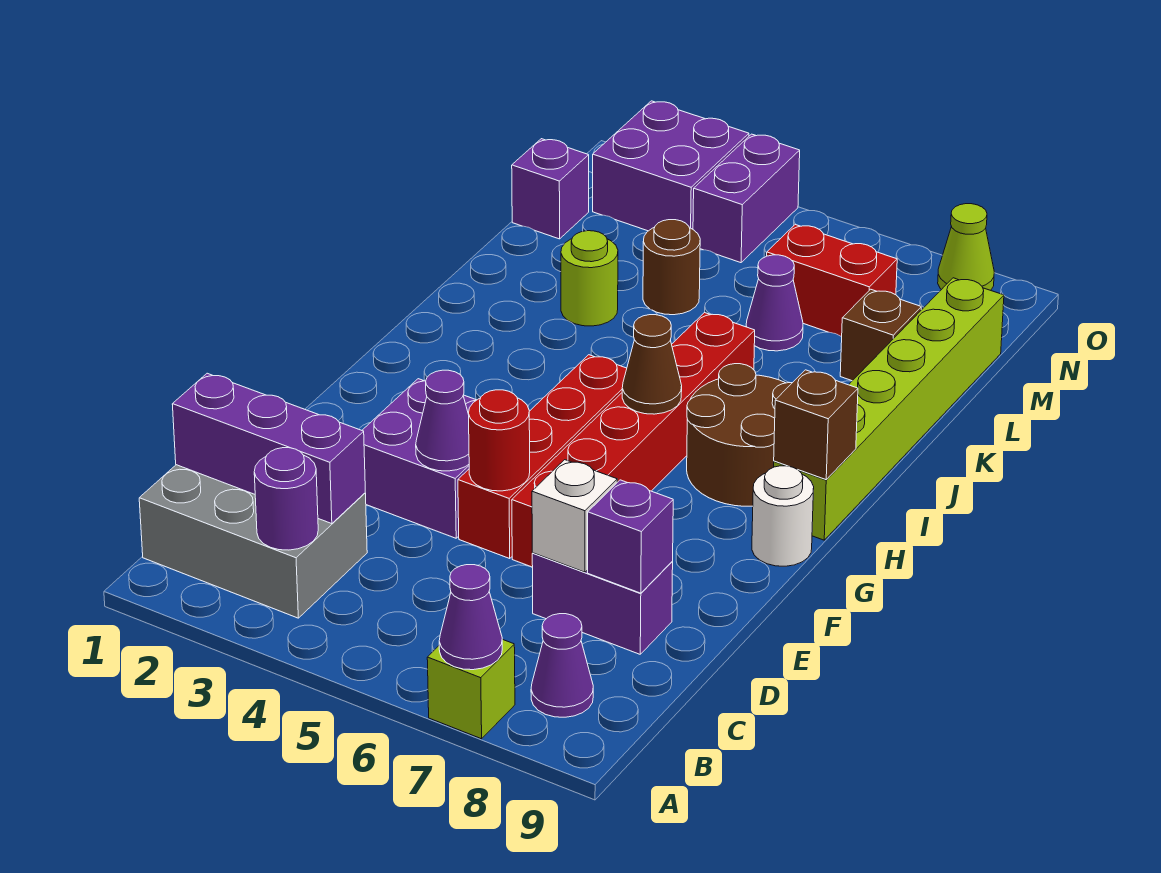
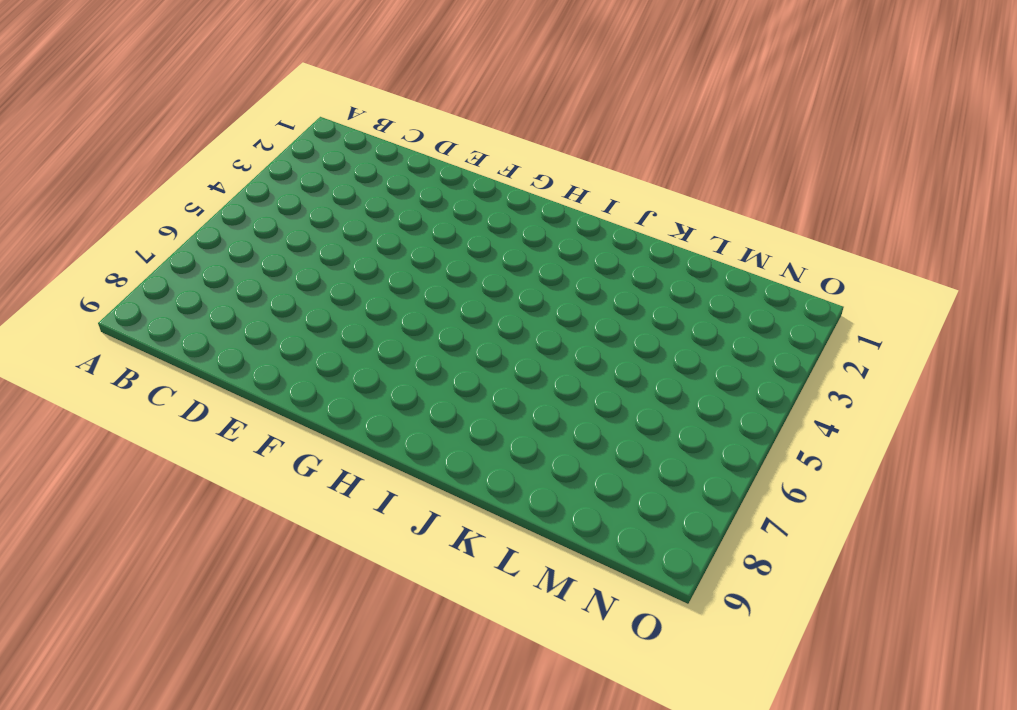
none -> lime brick A7 level 1
none -> grey brick B1:C3 level 1
none -> purple cone B8 level 1

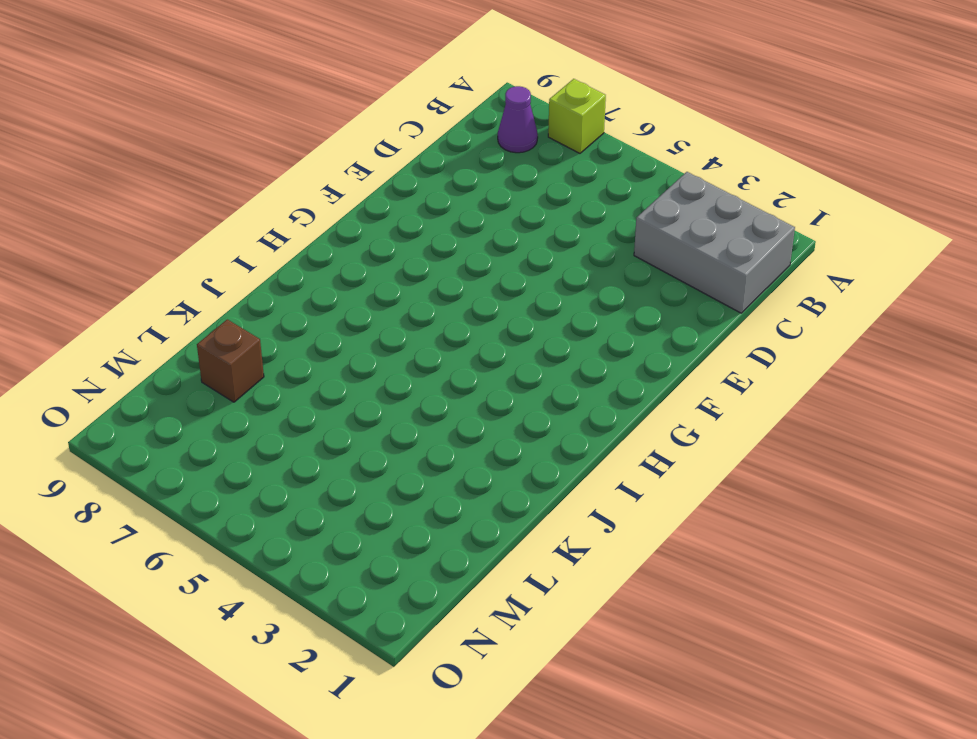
none -> purple brick D7:D8 level 1
none -> purple brick E3:F4 level 1
none -> red brick E5:H5 level 1

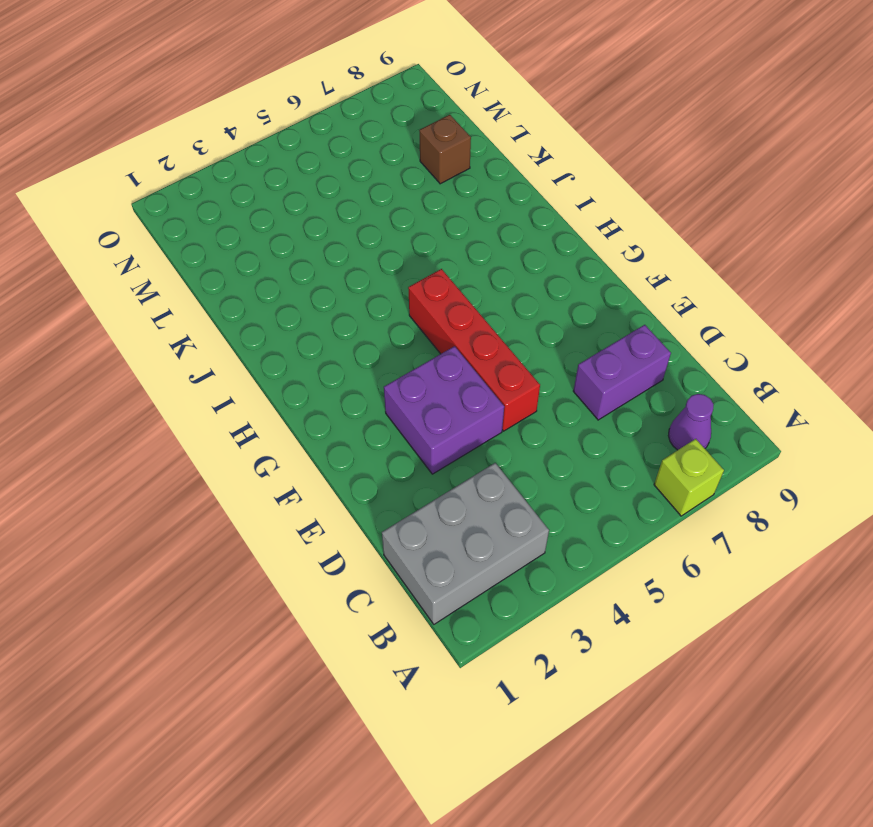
none -> red brick E6:J6 level 1
none -> white round brick G9 level 1
none -> brown round brick H7:I8 level 1

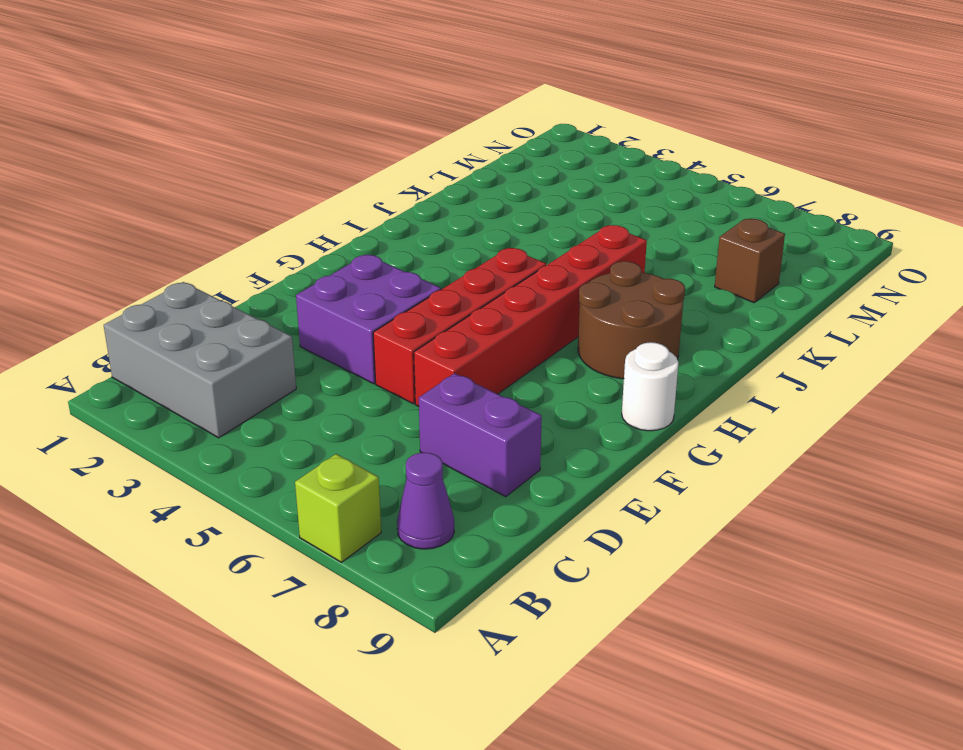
none -> lime brick H9:M9 level 1
none -> lime round brick K3 level 1
none -> brown round brick L4 level 1

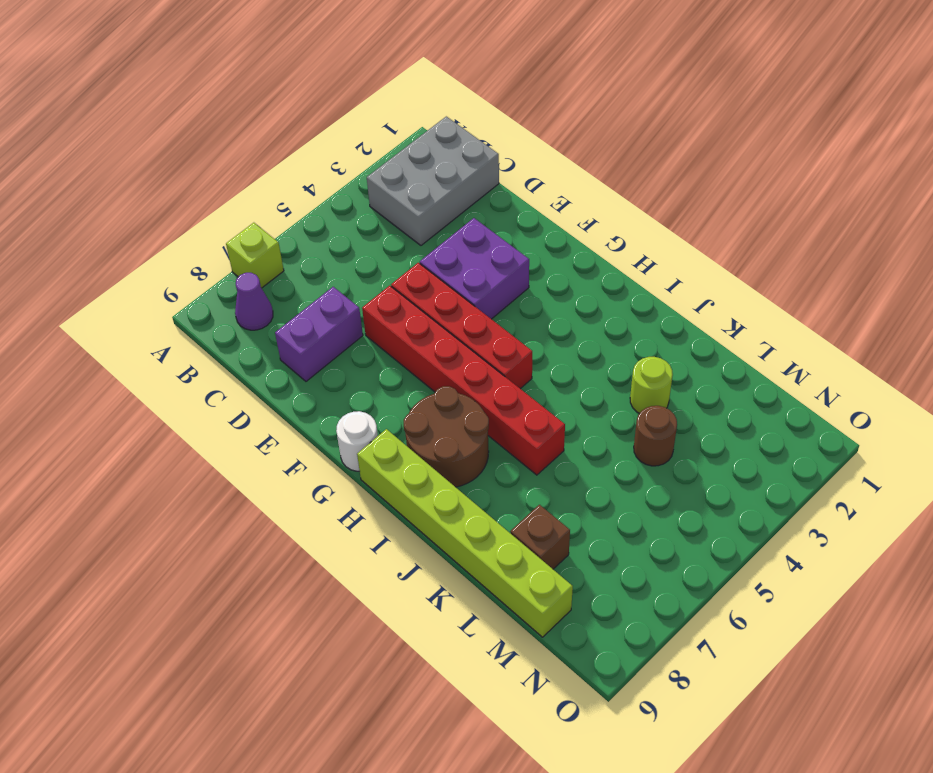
none -> purple cone L6 level 1
none -> purple brick M1 level 1
none -> red brick M6:M7 level 1

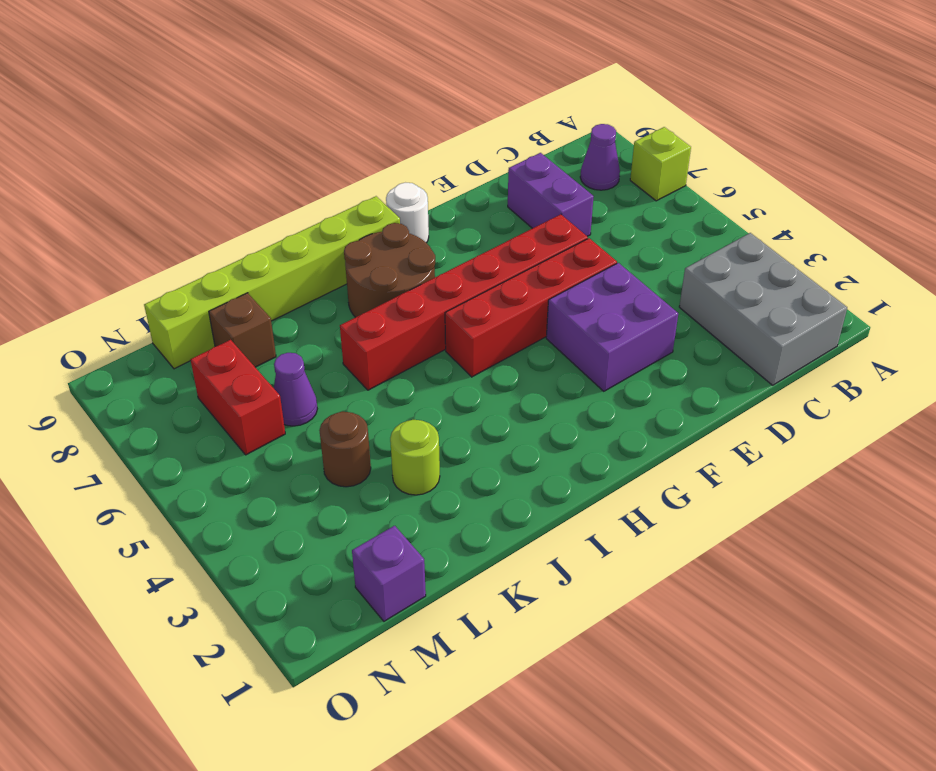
none -> purple brick N2:O3 level 1
none -> purple brick N4:O4 level 1
none -> lime cone O8 level 1

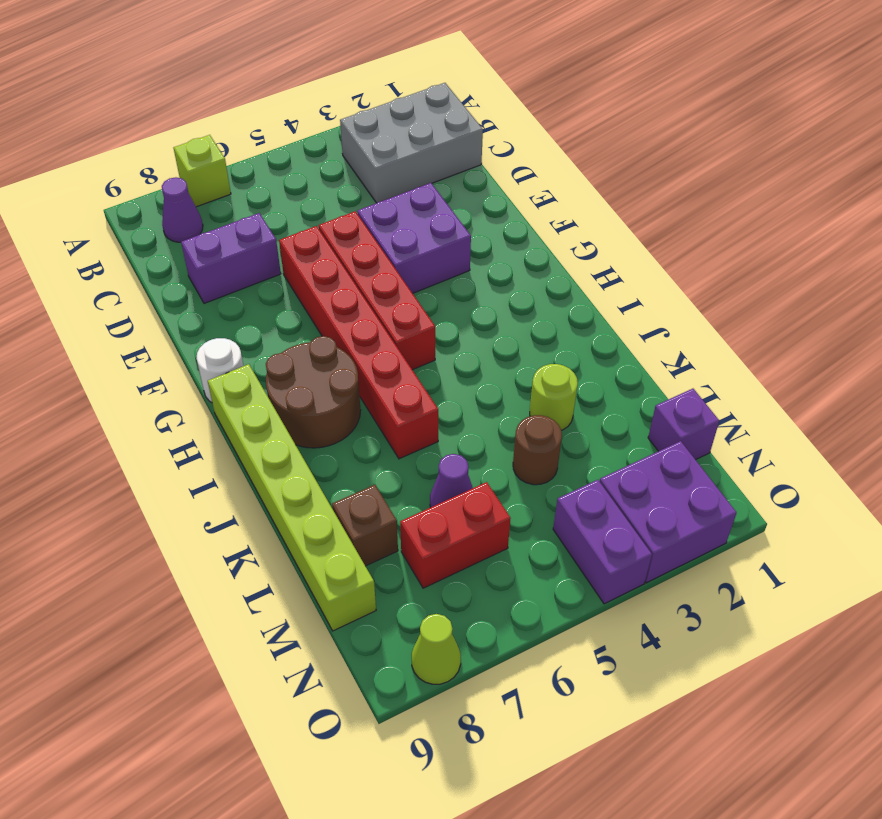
none -> purple cone A7 level 2
none -> purple round brick B3 level 2
none -> purple brick C1:C3 level 2

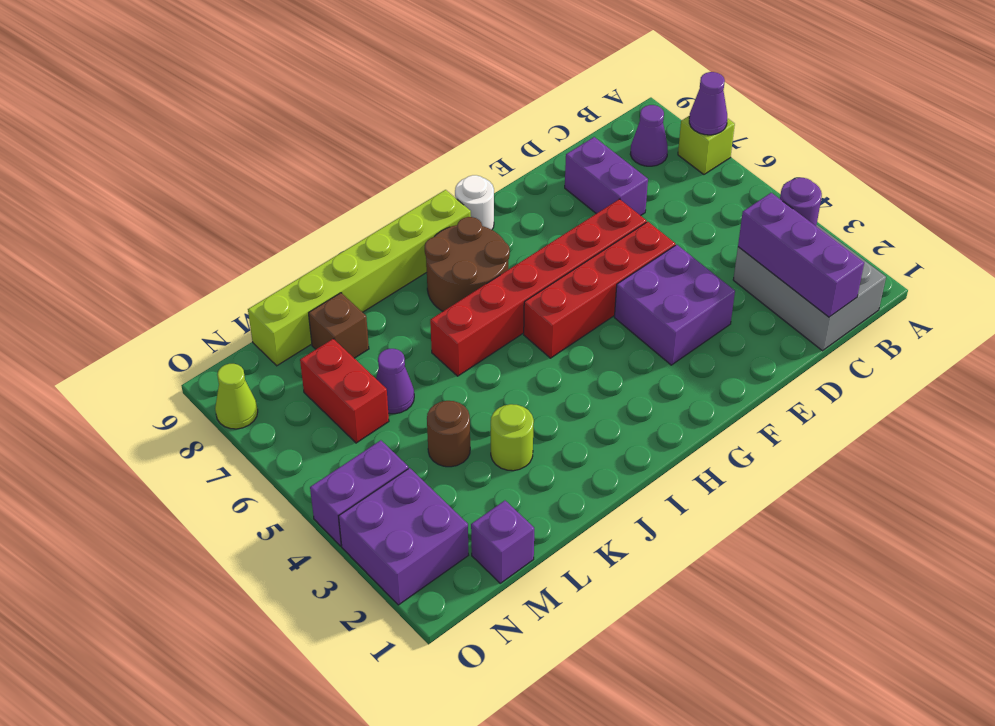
none -> white brick D7 level 2
none -> purple brick D8 level 2
none -> purple cone E4 level 2

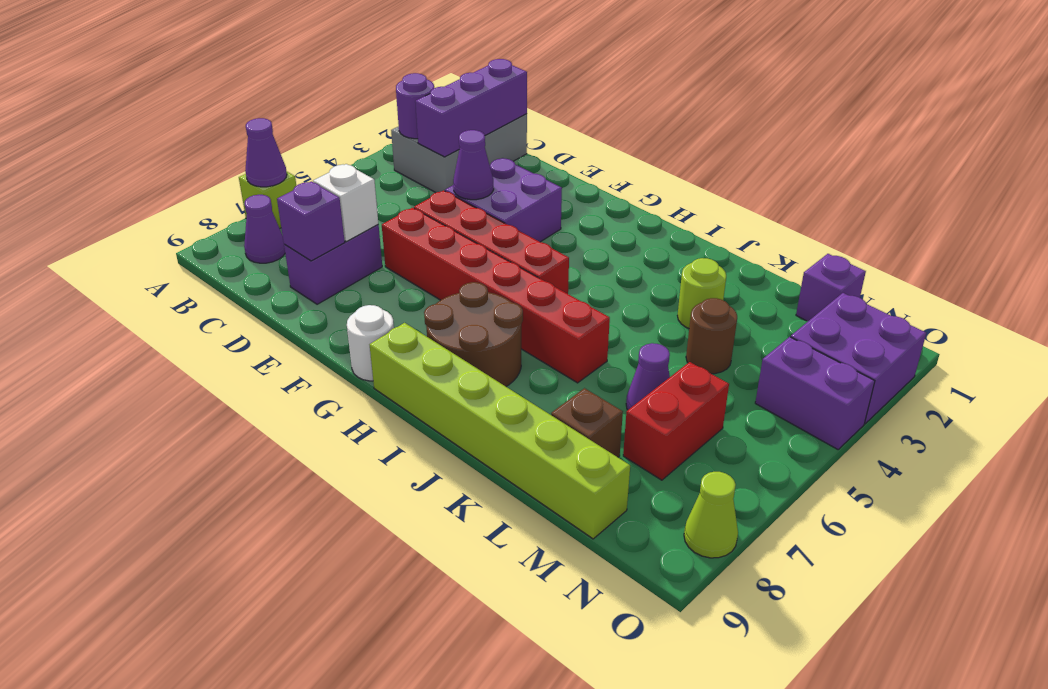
none -> red round brick E5 level 2
none -> brown cone H6 level 2
none -> brown brick H9 level 2

